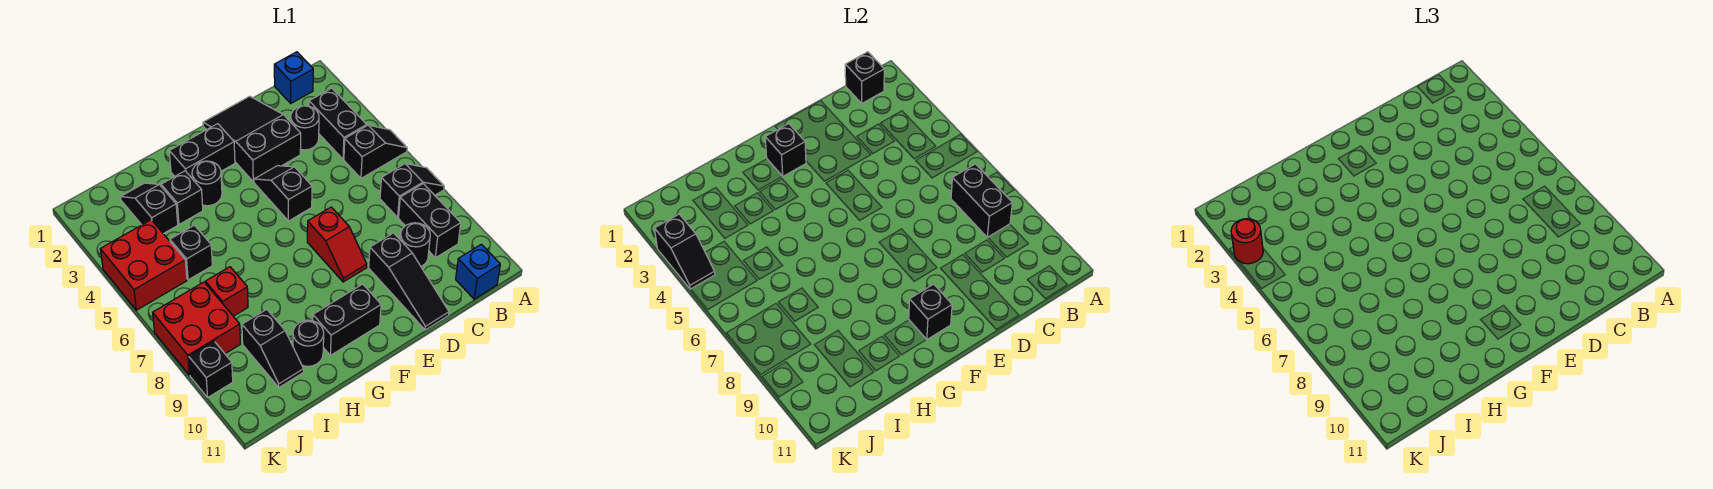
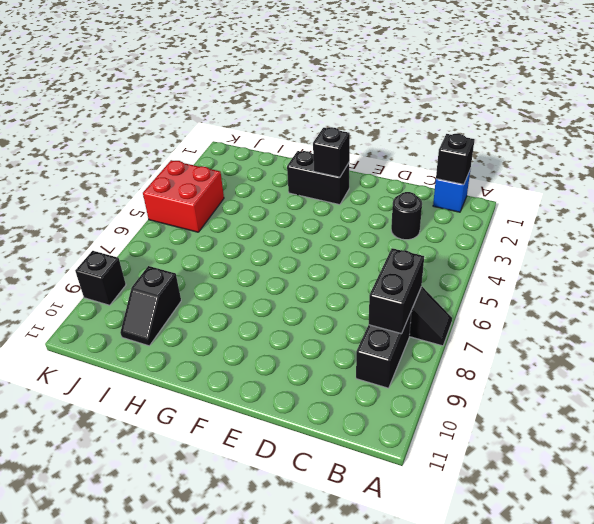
none -> black slope A5:B5 level 1 top B
none -> black brick B3:B4 level 1
none -> blue brick B11 level 1
none -> black round brick C9 level 1

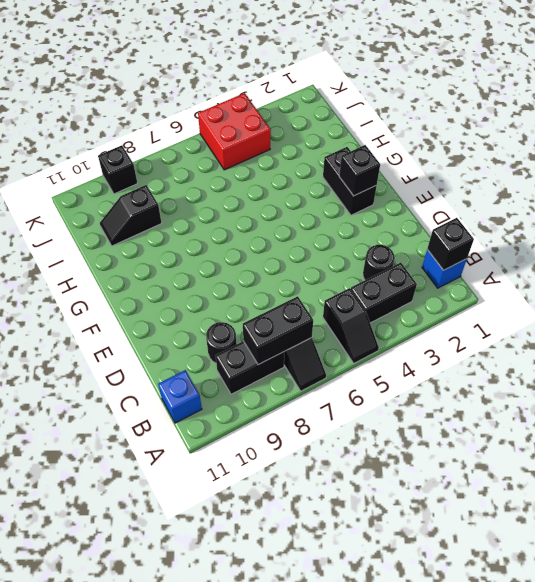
none -> black slope D1:E3 level 1 top 3
none -> black slope D9:D11 level 1 top 9
none -> black slope E4:E5 level 1 top 5
none -> red slope E7:E8 level 1 top 7

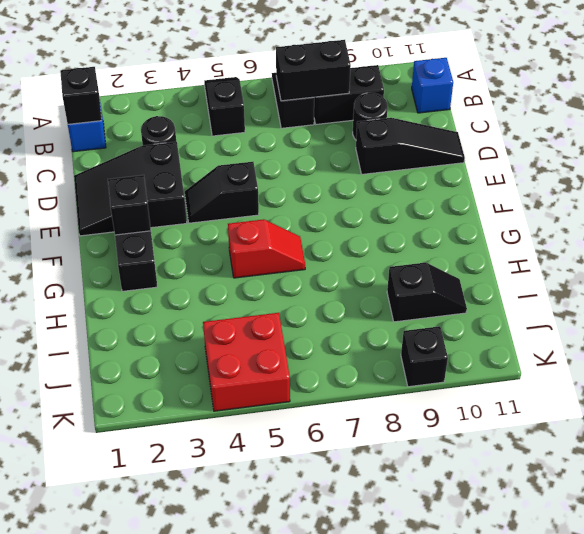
red slope G5:G6 level 1 top 5 -> red slope E7:E8 level 1 top 7
none -> black brick B3:B4 level 1
none -> black brick F10:G10 level 1
none -> black round brick G3 level 1
none -> black brick H3 level 1

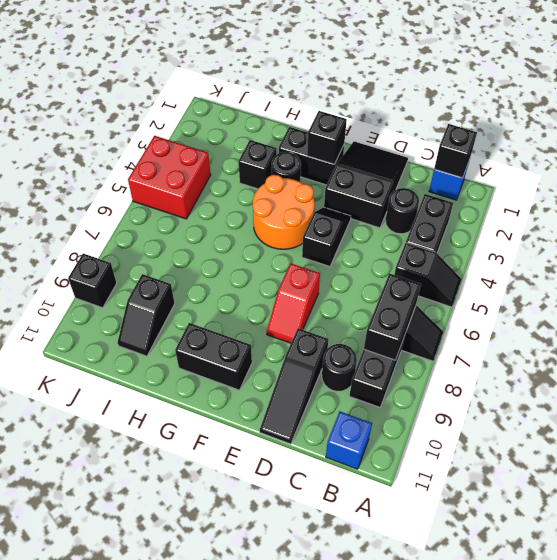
orange round brick F4:G5 level 1 -> none
none -> black round brick H10 level 1
none -> black slope I2:I3 level 1 top 3
none -> black brick I5 level 1
none -> red brick I7 level 1

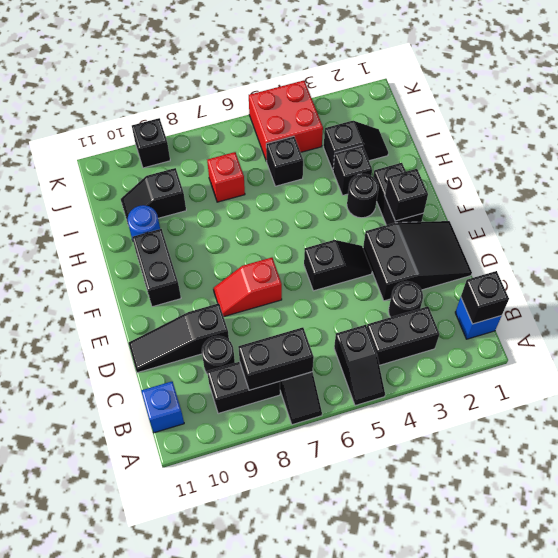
blue round brick H10 level 1 -> black round brick H10 level 1
none -> red brick J7:K8 level 1
none -> black brick F10 level 2
none -> black slope K3:K4 level 2 top 3
none -> red round brick K3 level 3

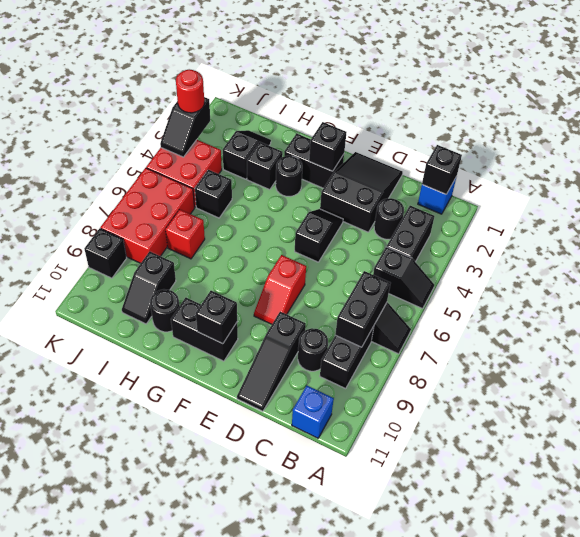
red brick J6:K8 level 1 -> red brick J7:K8 level 1

